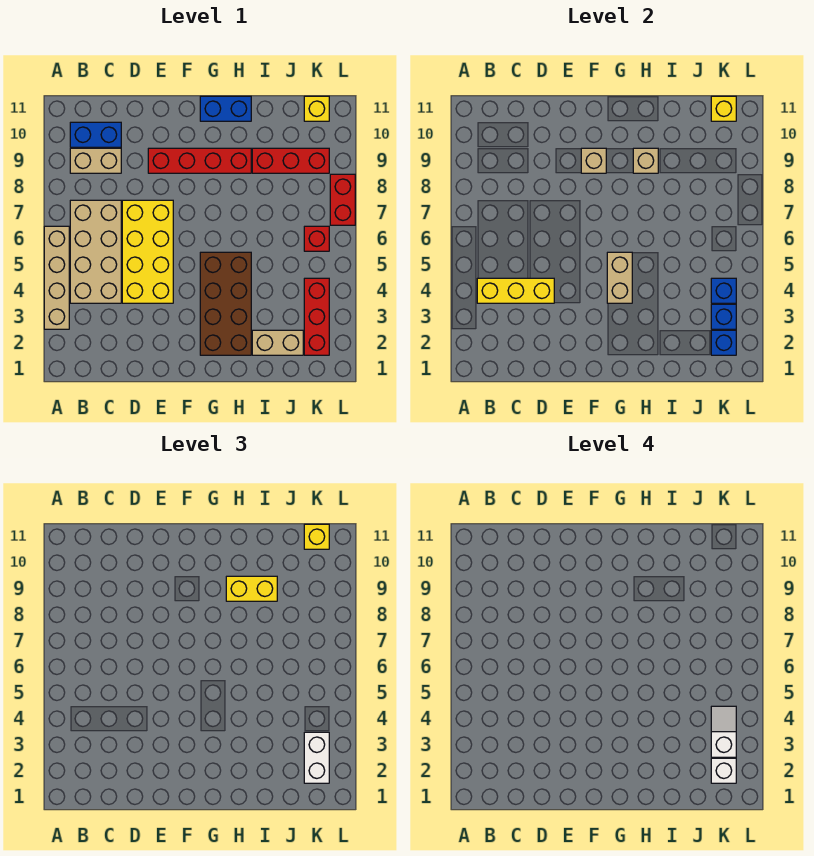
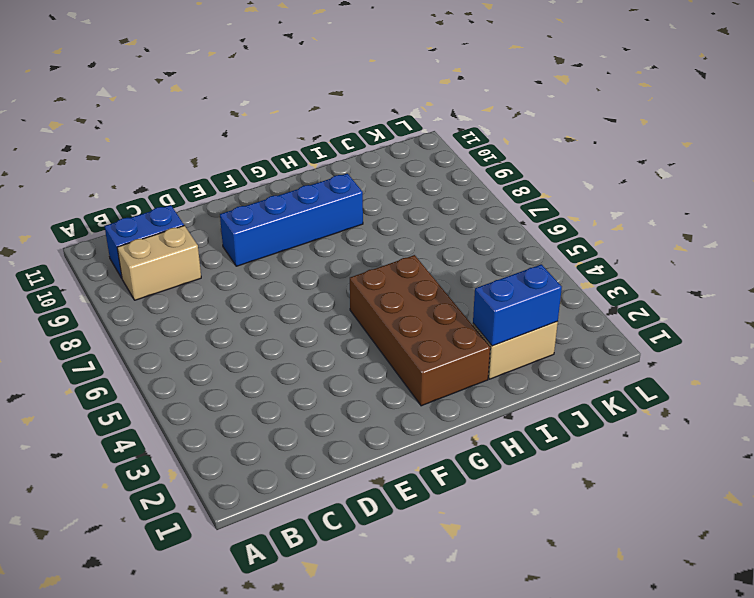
blue brick E9:H9 level 1 -> red brick E9:H9 level 1
blue brick I2:J2 level 2 -> blue brick G11:H11 level 1
none -> tan brick A3:A6 level 1
none -> tan brick B4:C7 level 1
none -> yellow brick D4:E7 level 1

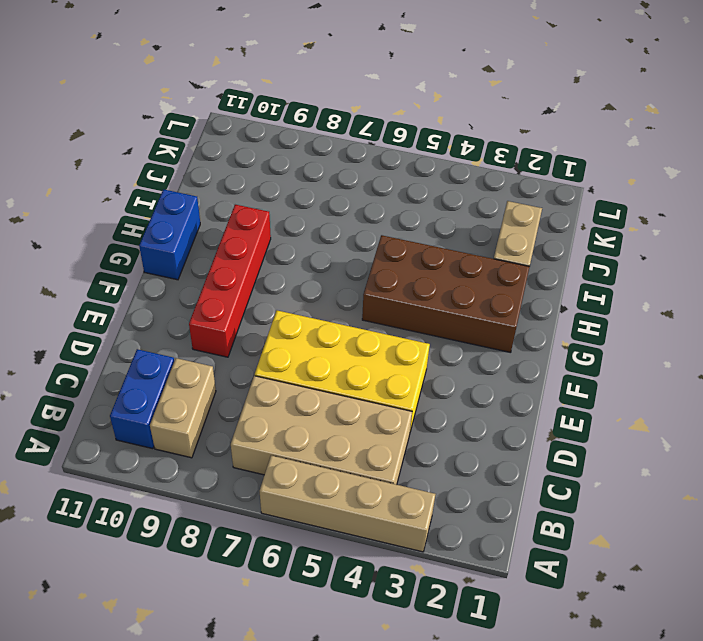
none -> red brick I9:K9 level 1
none -> red brick K2:K4 level 1
none -> red brick K6 level 1

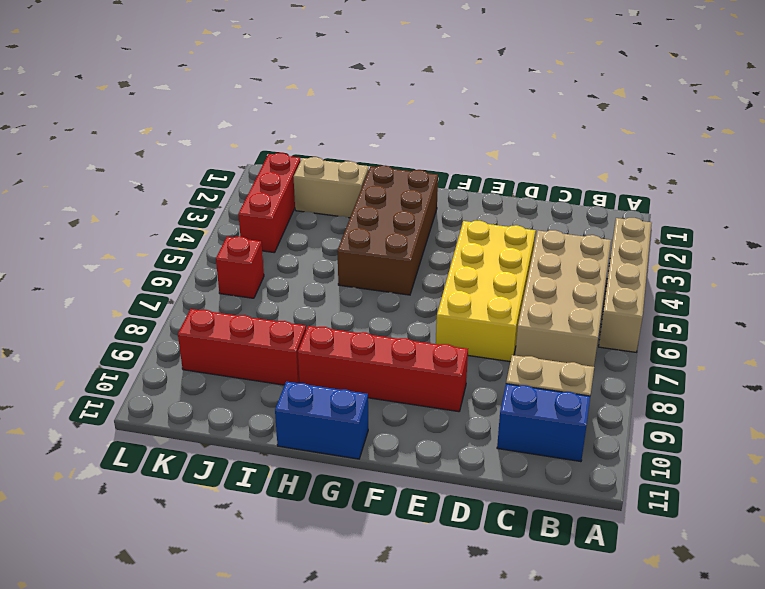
none -> yellow brick K11 level 1
none -> red brick L7:L8 level 1
none -> yellow brick B4:D4 level 2

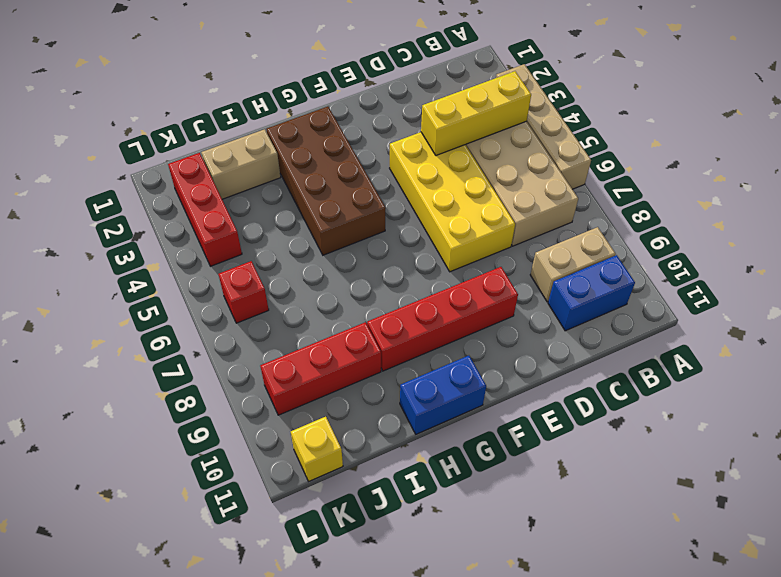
none -> red brick L7:L8 level 1
none -> tan brick F9 level 2
none -> tan brick G4:G5 level 2

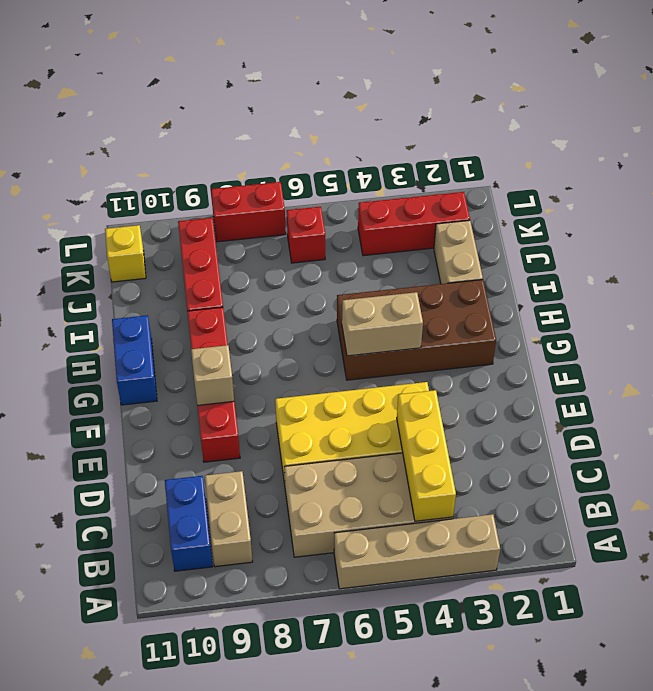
none -> tan brick H9 level 2
none -> blue brick K2 level 2
none -> blue brick K3 level 2

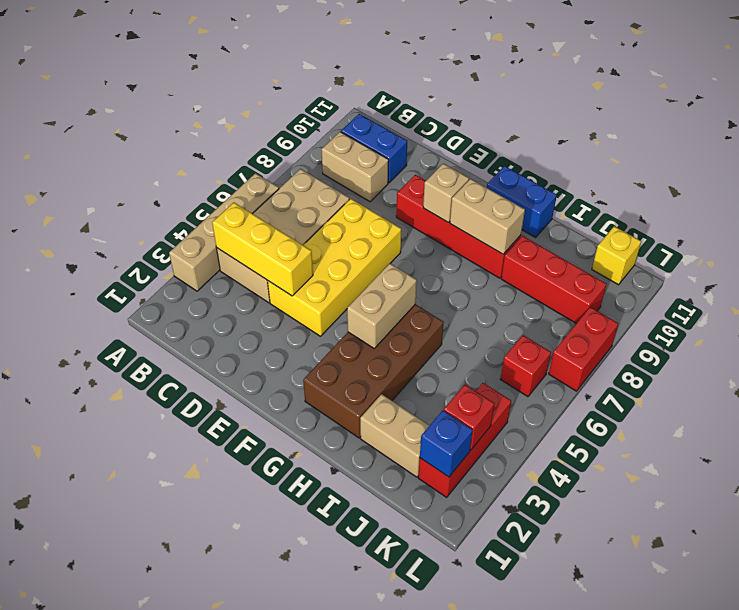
tan brick G9:H9 level 2 -> tan brick H9 level 2
red brick K3 level 2 -> blue brick K3 level 2
none -> blue brick K4 level 2
none -> yellow brick K11 level 2
none -> yellow brick H9:I9 level 3

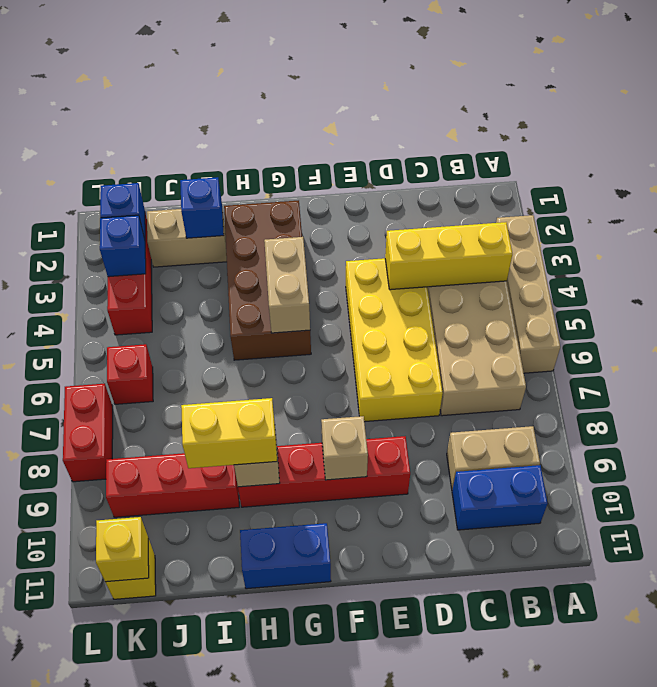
blue brick I2 level 2 -> blue brick K4 level 2
none -> white brick K2:K3 level 3
none -> yellow brick K11 level 3
none -> white brick K2 level 4

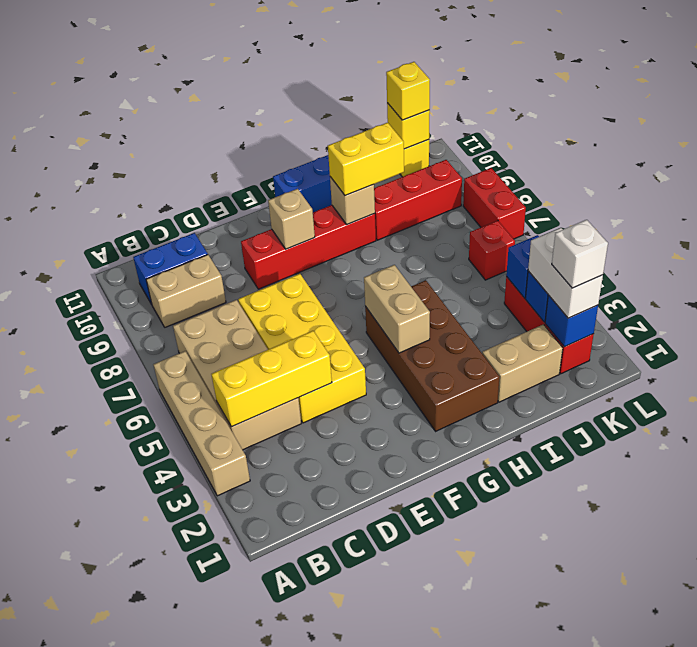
none -> white slope K3:K4 level 4 top 3

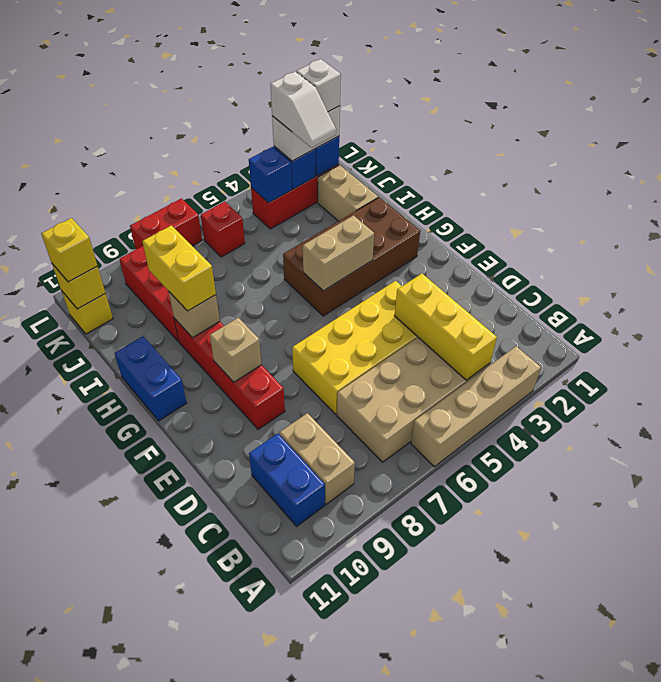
white slope J3:K3 level 4 top K -> white slope K3:K4 level 4 top 3

